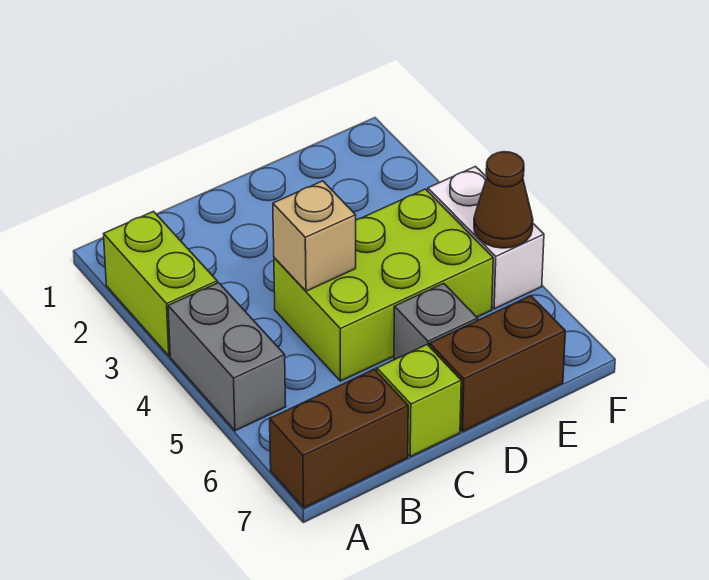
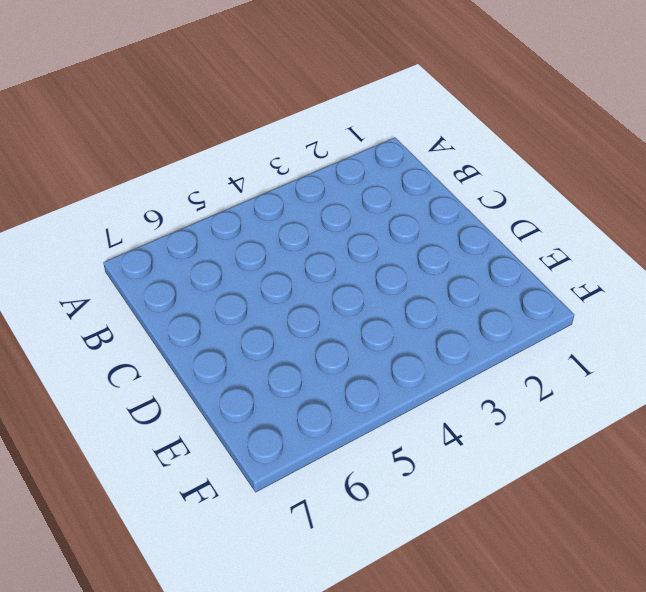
none -> lime brick A2:A3 level 1
none -> grey brick A4:A5 level 1

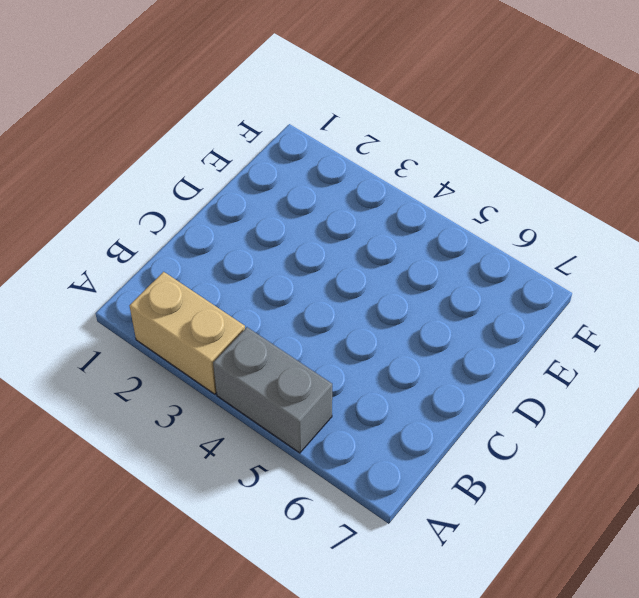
tan brick A2:A3 level 1 -> lime brick A2:A3 level 1
none -> brown brick A7:B7 level 1
none -> lime brick C4:E5 level 1

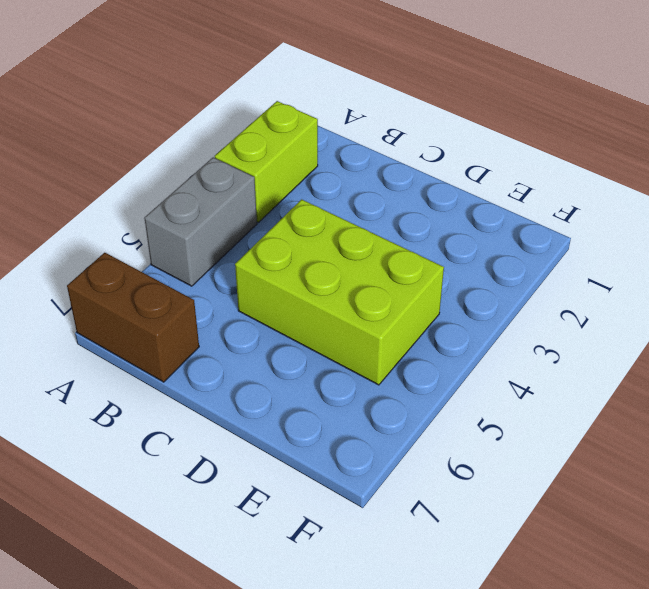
none -> lime brick C7 level 1
none -> grey brick D6 level 1

